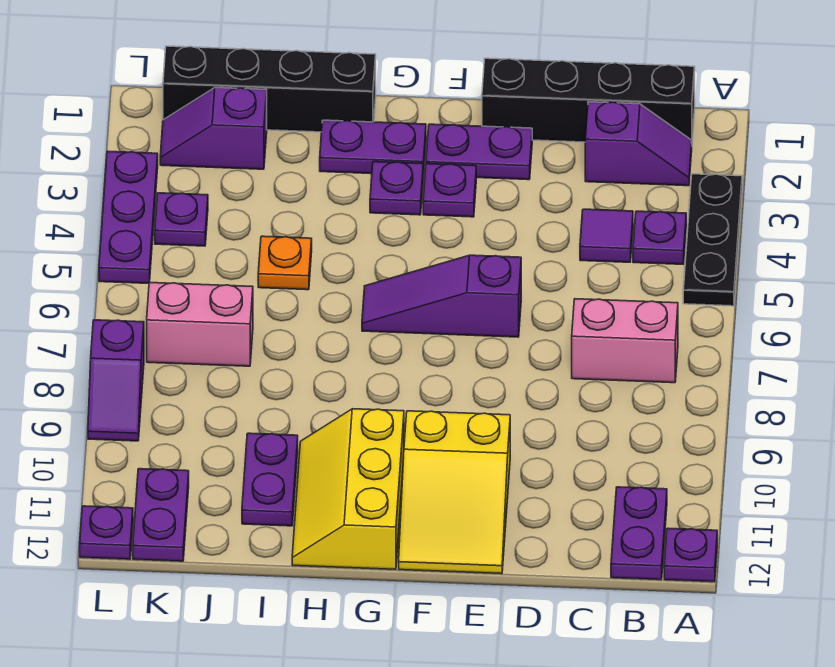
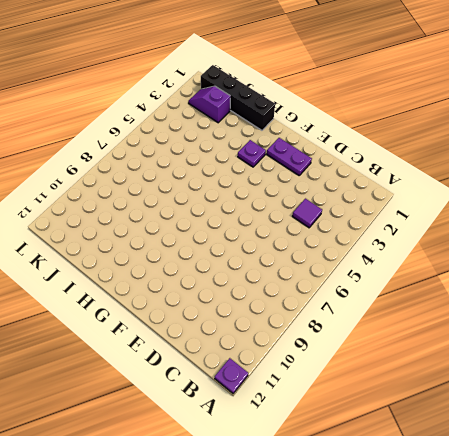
none -> black plate A3:A5 level 1
none -> black brick B1:E1 level 1
none -> purple slope B2:C2 level 1 top C

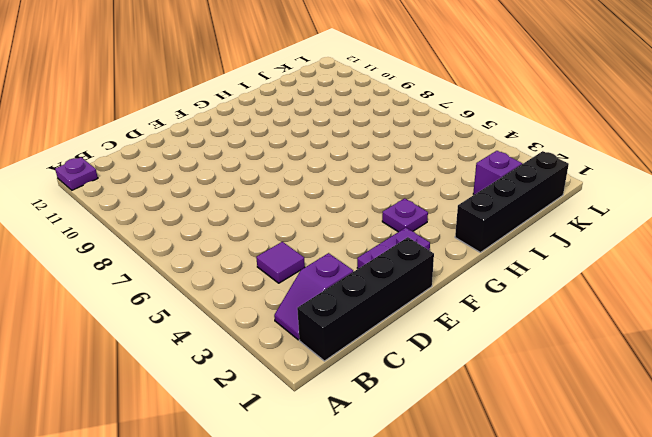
none -> black plate A3:A5 level 1
none -> purple plate B4 level 1
none -> pink brick B7:C7 level 1

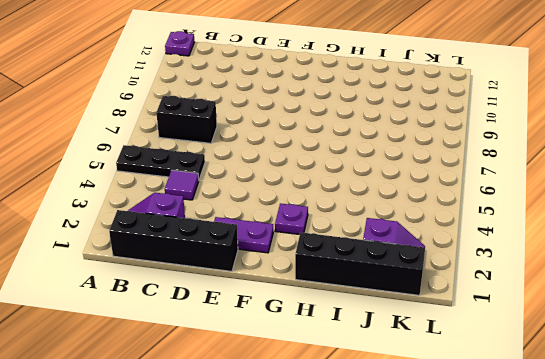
black plate A5:C5 level 1 -> black plate A3:A5 level 1
black brick B7:C7 level 1 -> pink brick B7:C7 level 1
none -> purple plate B4 level 1
none -> purple plate B11:B12 level 1
none -> purple slope E6:G6 level 1 top E

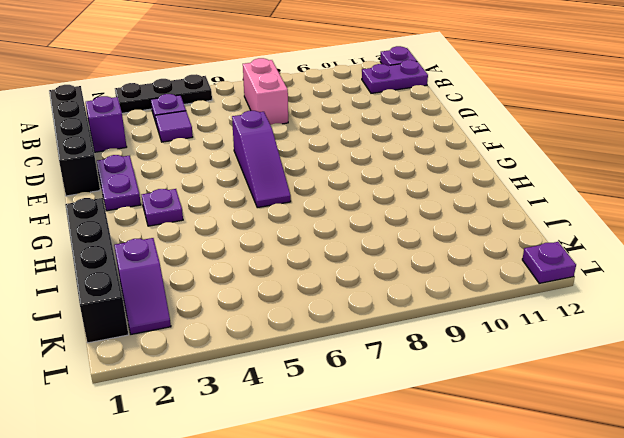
none -> yellow slope E10:F12 level 1 top 10
none -> purple plate F3 level 1
none -> purple plate G2:H2 level 1

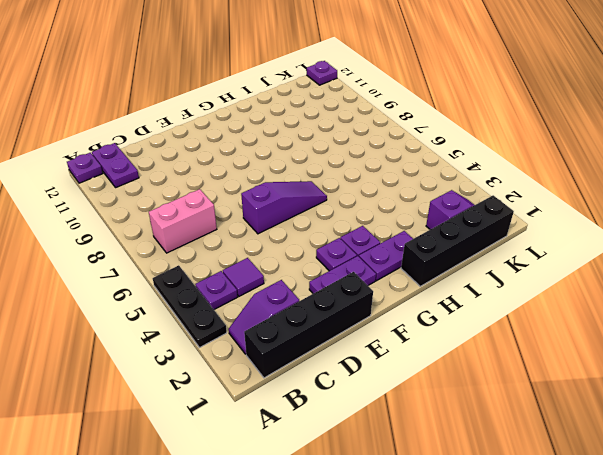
none -> yellow slope E10:F12 level 1 top 10
none -> yellow slope G10:H12 level 1 top G
none -> orange plate I5 level 1

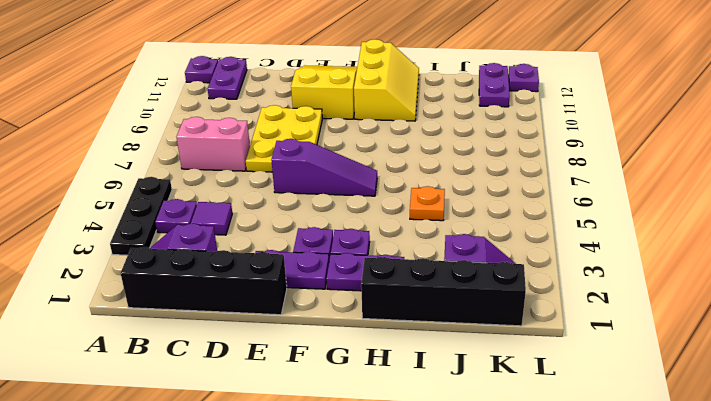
yellow plate D7:E9 level 1 -> none
none -> purple plate I10:I11 level 1
none -> pink brick J7:K7 level 1
none -> purple plate K4 level 1

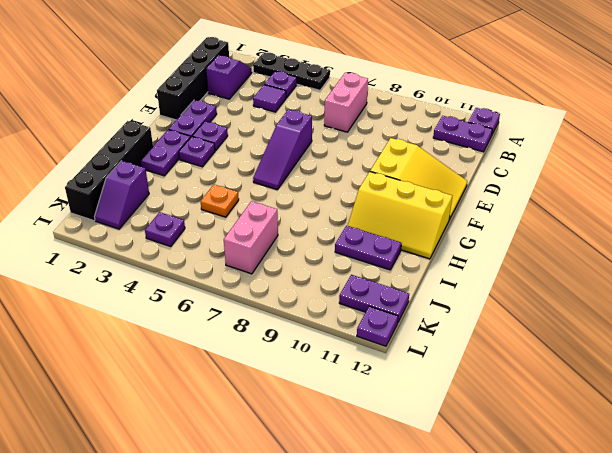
none -> purple plate L3:L5 level 1
none -> purple slope L8:L9 level 1 top 8

